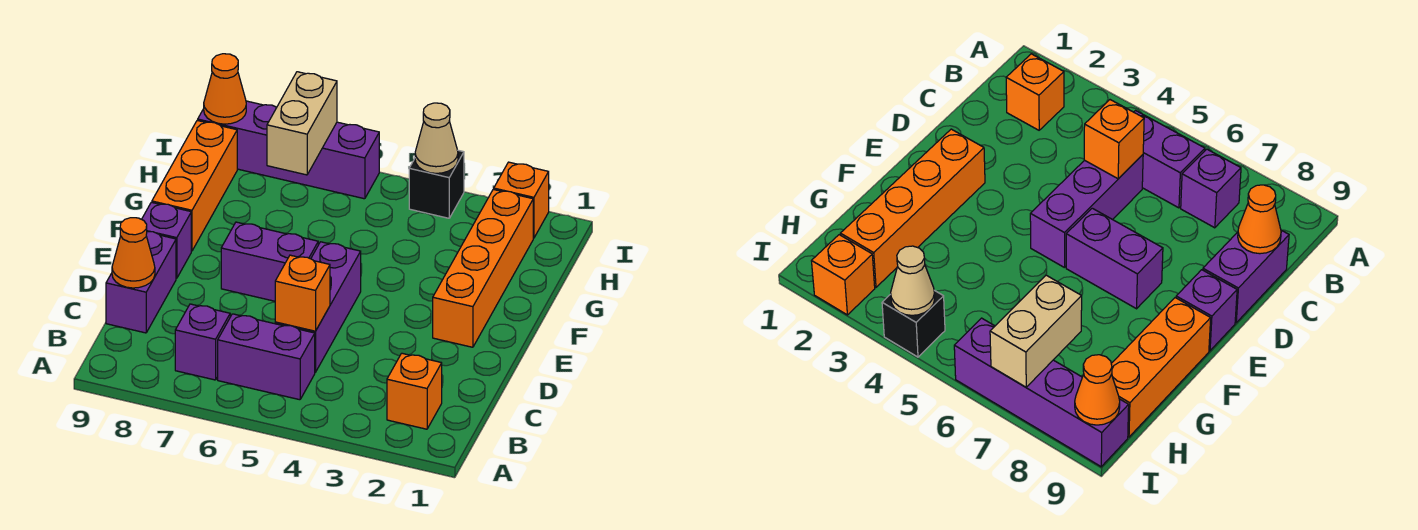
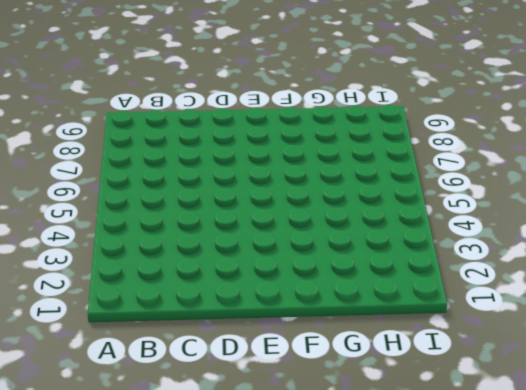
none -> orange brick B2 level 1
none -> purple brick B5:B6 level 1
none -> purple brick B7 level 1

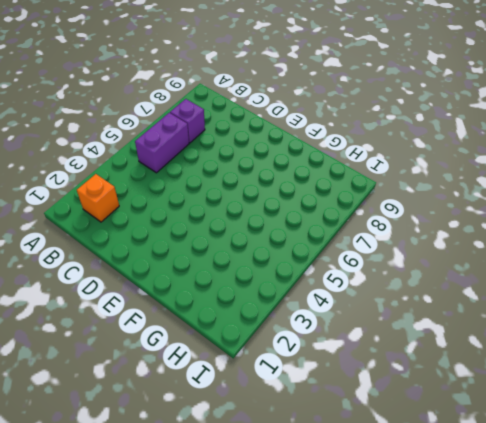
none -> purple brick C5:E5 level 1
none -> purple brick C9:D9 level 1
none -> orange brick E2:H2 level 1

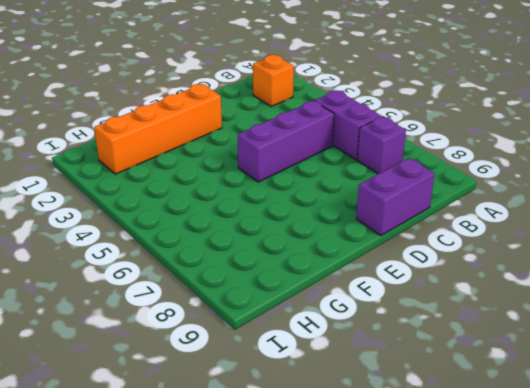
none -> purple brick E6:E7 level 1
none -> purple brick E9 level 1
none -> orange brick F9:H9 level 1

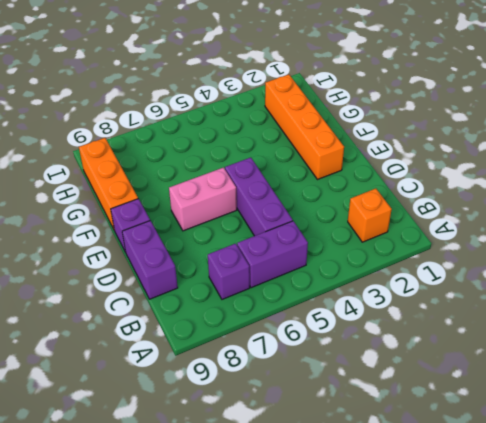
pink brick E6:E7 level 1 -> purple brick E6:E7 level 1
none -> orange brick I2 level 1
none -> black brick I4 level 1
none -> purple brick I6:I9 level 1

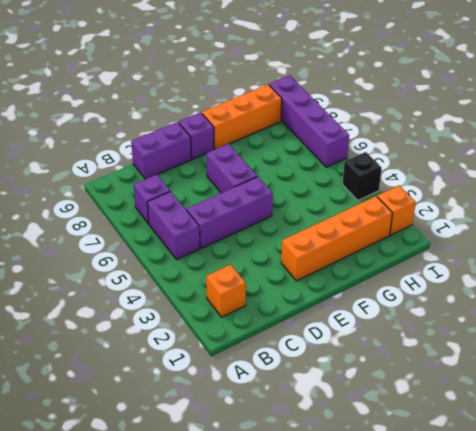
none -> orange brick C5 level 2
none -> orange cone C9 level 2
none -> tan brick H7:I7 level 2

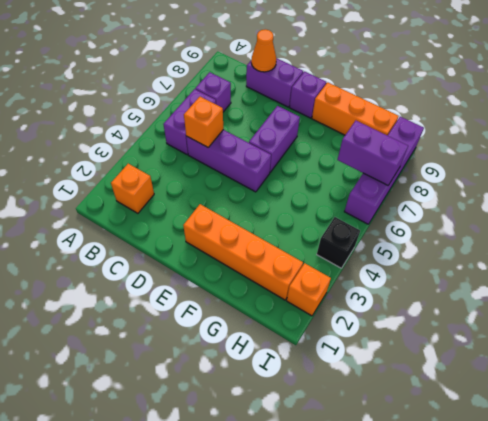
purple brick H7:I7 level 2 -> tan brick H7:I7 level 2
none -> tan cone I4 level 2
none -> orange cone I9 level 2

